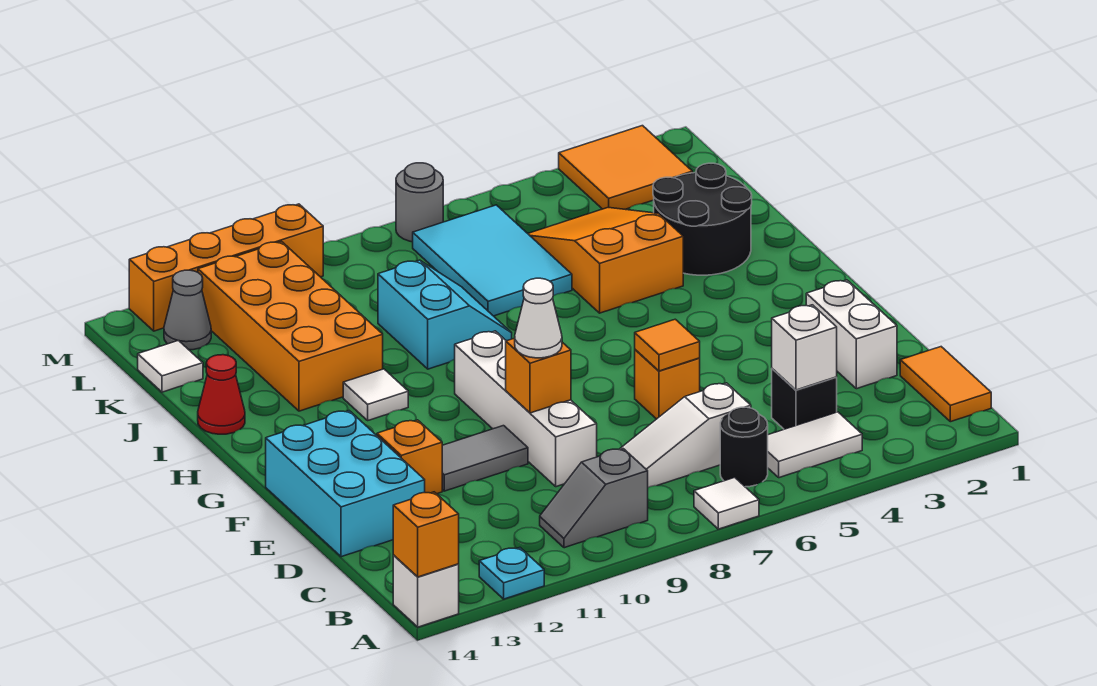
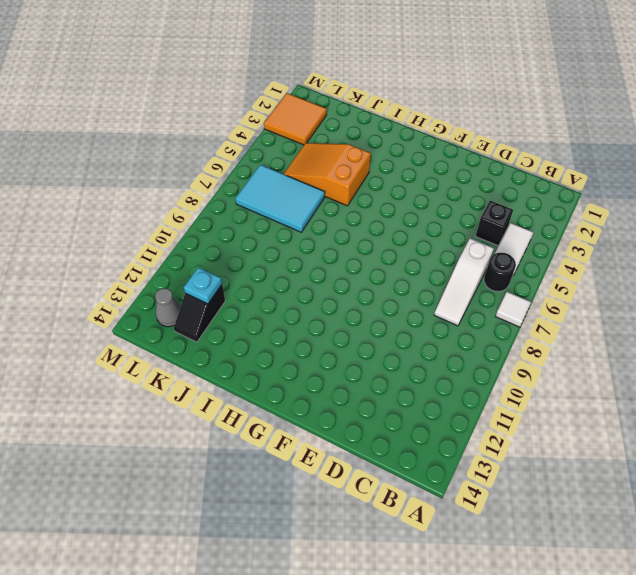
black slope K12:K13 level 1 top 12 -> orange brick I11:L12 level 1
cyan plate K12 level 2 -> cyan plate A12 level 1
none -> white brick A14 level 1
none -> orange tile B1:C1 level 1
none -> grey slope B9:B10 level 1 top 9
none -> white brick D2:E2 level 1

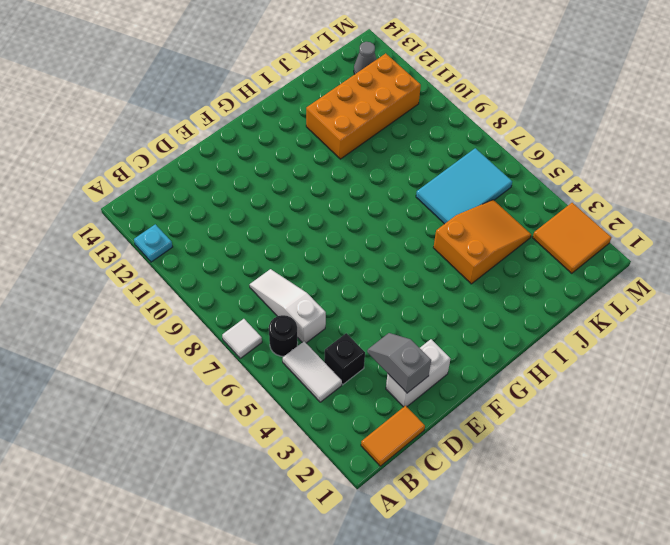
grey slope D2:D3 level 2 top 2 -> grey slope B9:B10 level 1 top 9
none -> white brick A14 level 1
none -> white brick D9:G9 level 1
none -> cyan brick D13:F14 level 1
none -> orange brick E6 level 1

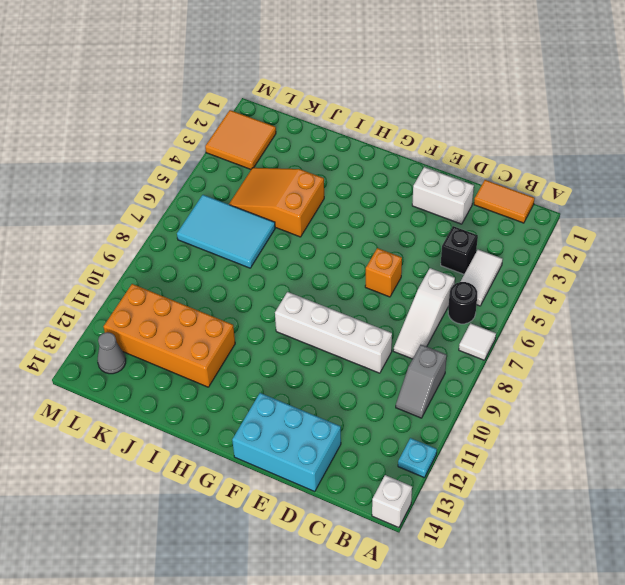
none -> grey tile E10:E11 level 1
none -> orange brick E12 level 1
none -> white tile H11 level 1
none -> black round brick I2:J3 level 1

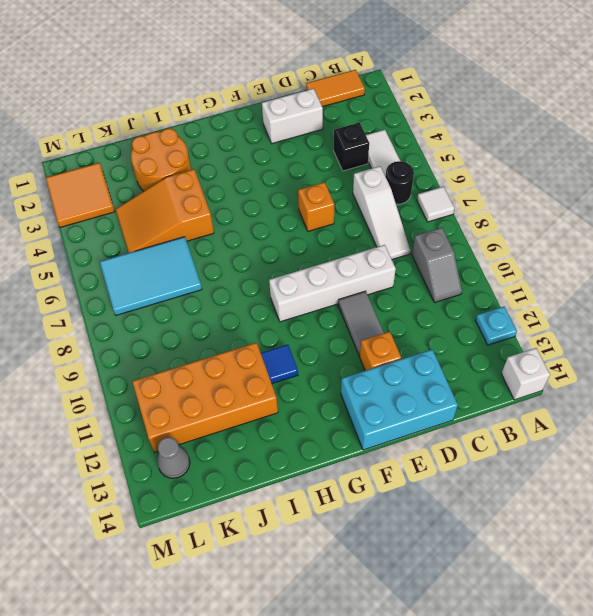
blue tile H11 level 1 -> white tile H11 level 1
orange round brick I2:J3 level 1 -> black round brick I2:J3 level 1
none -> cyan slope I8:J9 level 1 top 9
none -> red cone I14 level 1
none -> white tile K14 level 1
none -> grey round brick M7 level 1

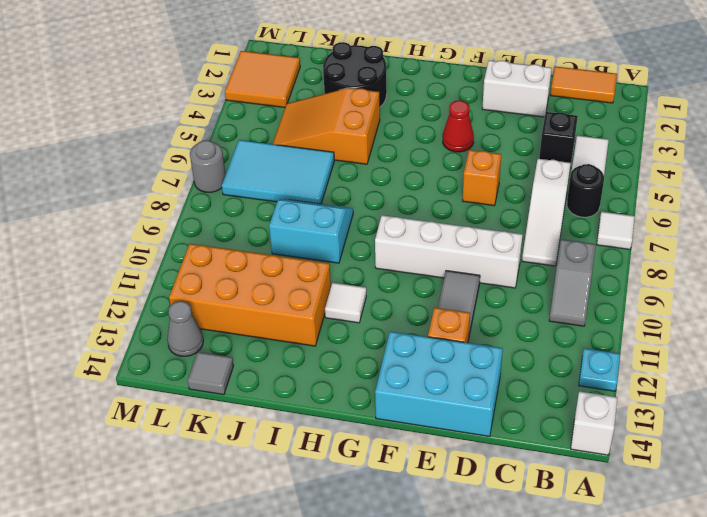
red cone F4 level 1 -> red cone I14 level 1
grey tile K14 level 1 -> white tile K14 level 1
none -> orange brick M10:M13 level 1
none -> orange brick A14 level 2
none -> white brick C4 level 2
none -> orange tile E6 level 2

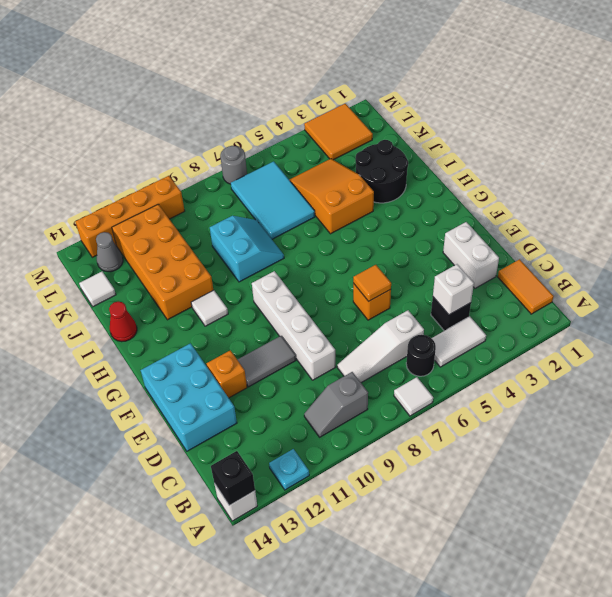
black brick A14 level 2 -> orange brick A14 level 2
none -> orange brick E9 level 2
none -> white cone E9 level 3

